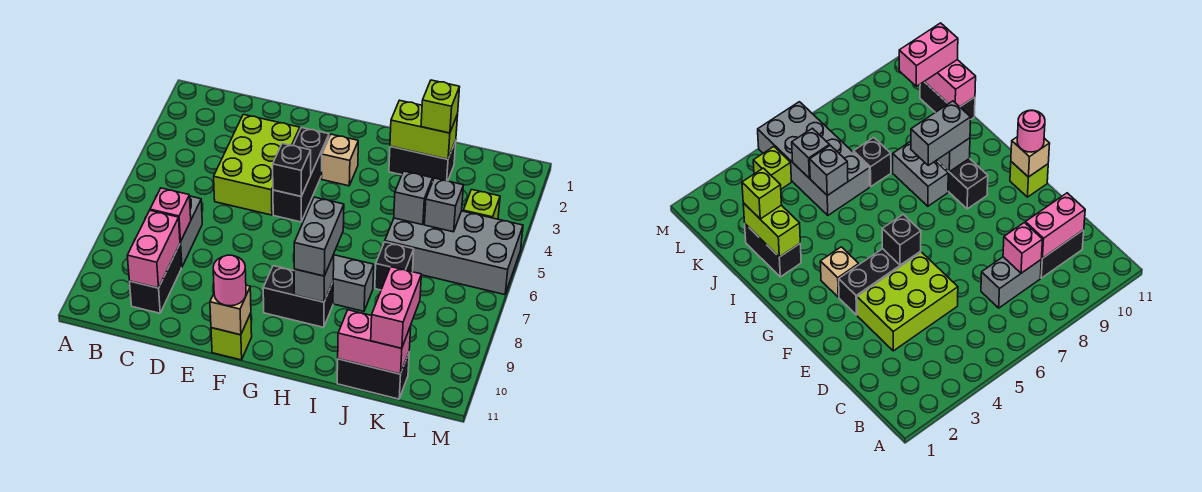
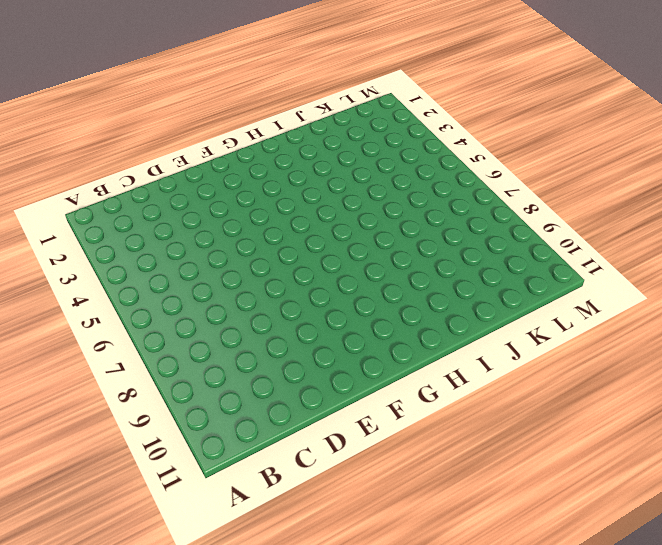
none -> grey brick C7:C8 level 1
none -> black brick C9:C10 level 1
none -> lime brick D3:E5 level 1

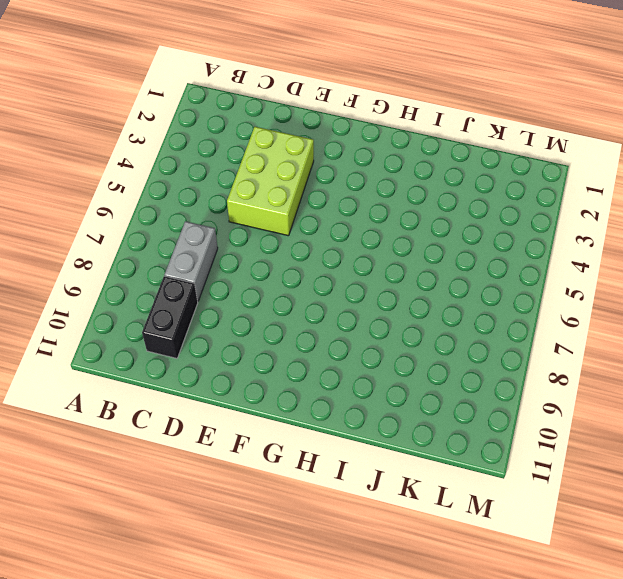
none -> black brick F3:F5 level 1
none -> lime brick F11 level 1
none -> tan brick G3 level 1

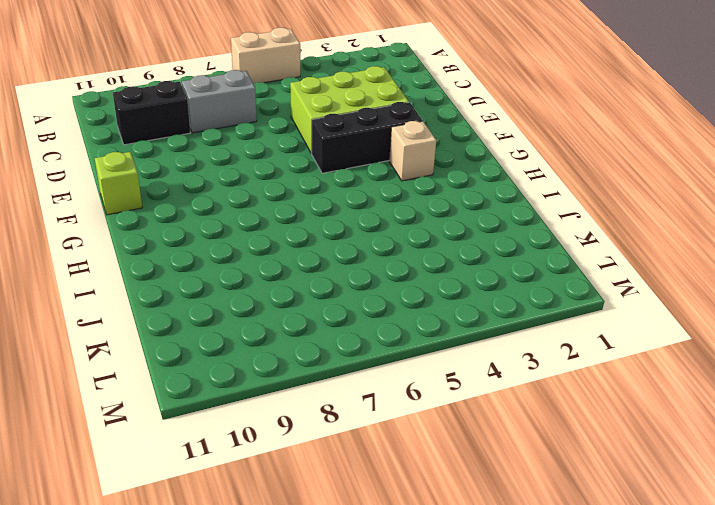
tan brick A5:A6 level 1 -> none
none -> black brick G9:H9 level 1
none -> grey brick H8:I8 level 1
none -> black brick I2:J2 level 1

